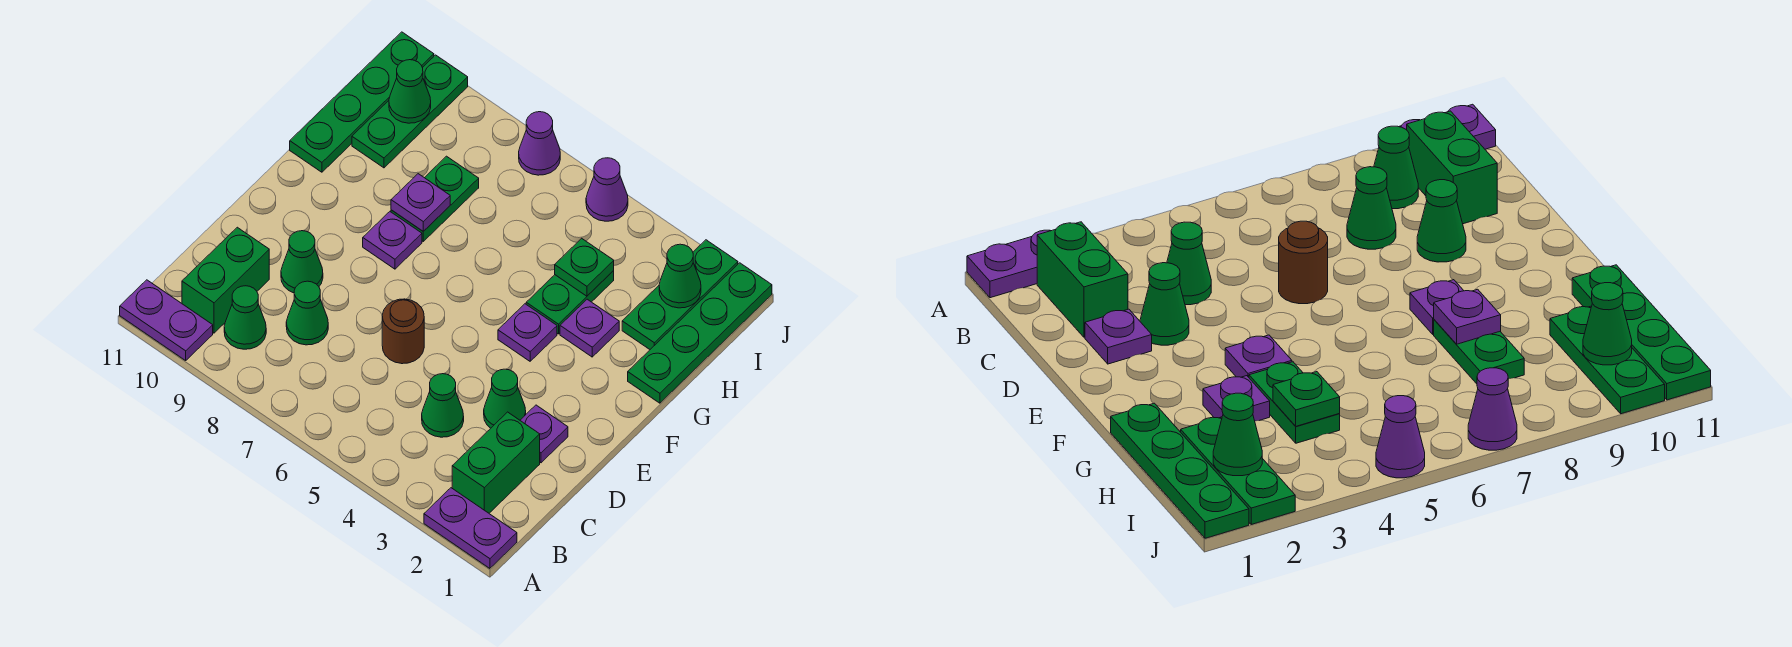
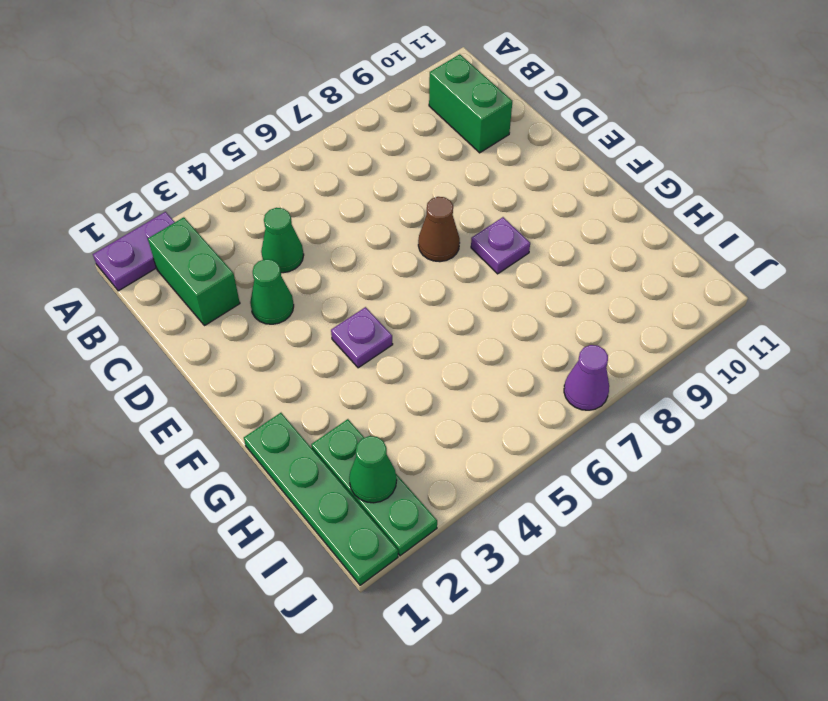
brown cone E7 level 1 -> none
none -> purple plate A10:A11 level 1
none -> green cone B9 level 1
none -> green cone C8 level 1

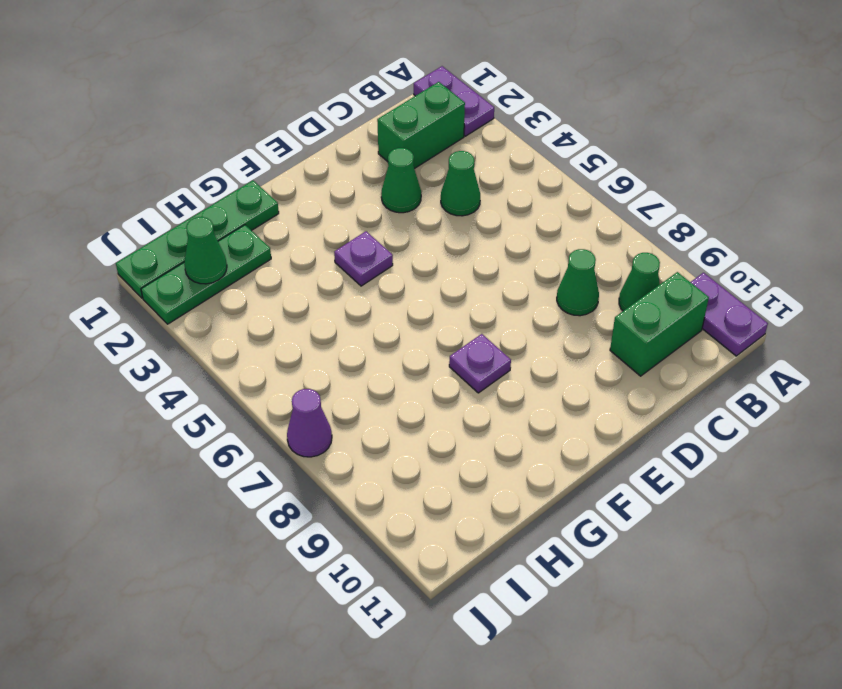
none -> purple plate D2 level 1
none -> brown round brick D6 level 1
none -> green cone D9 level 1

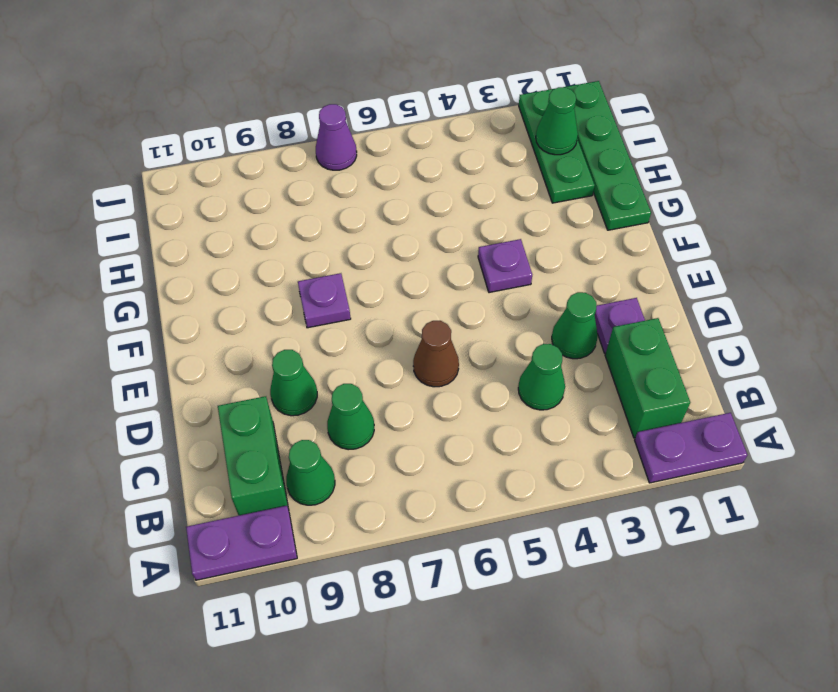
brown cone D6 level 1 -> brown round brick D6 level 1
none -> purple plate G3 level 1
none -> green plate G4:H4 level 1
none -> green plate G8:H8 level 1

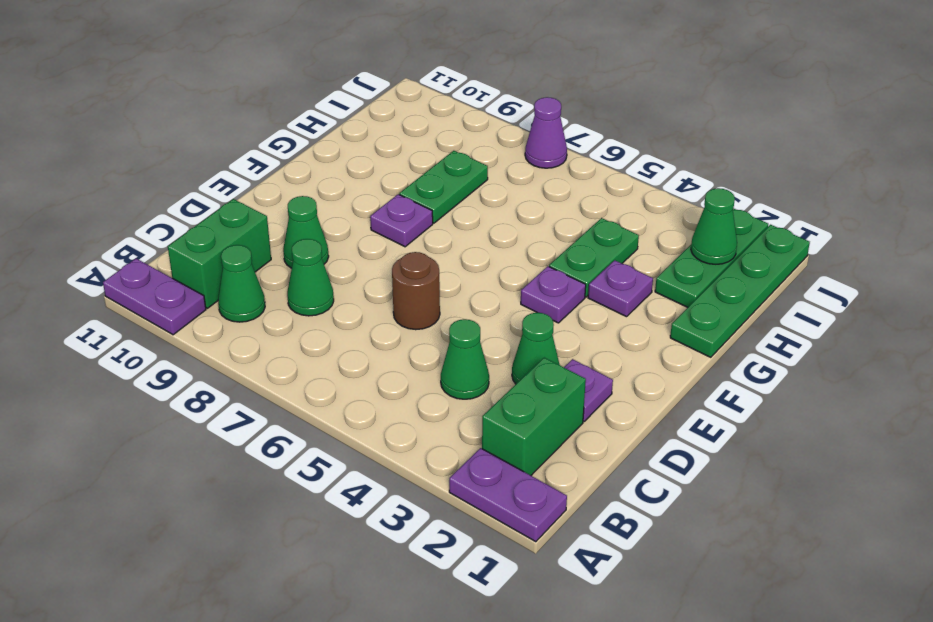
none -> green plate G11:J11 level 1
none -> green plate H10:J10 level 1
none -> purple cone J5 level 1

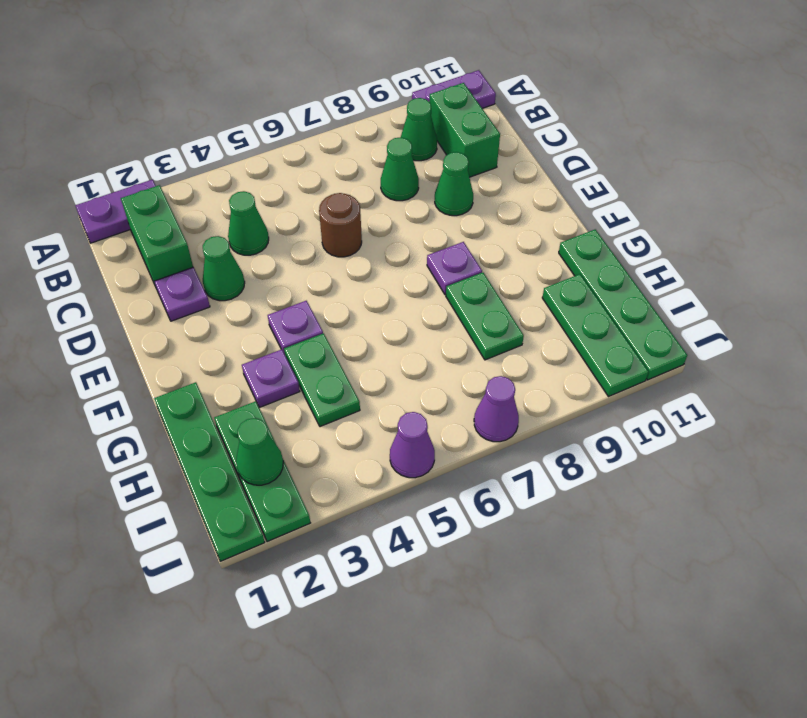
none -> purple plate G8 level 2
none -> green plate H4 level 2
none -> green cone I10 level 2

